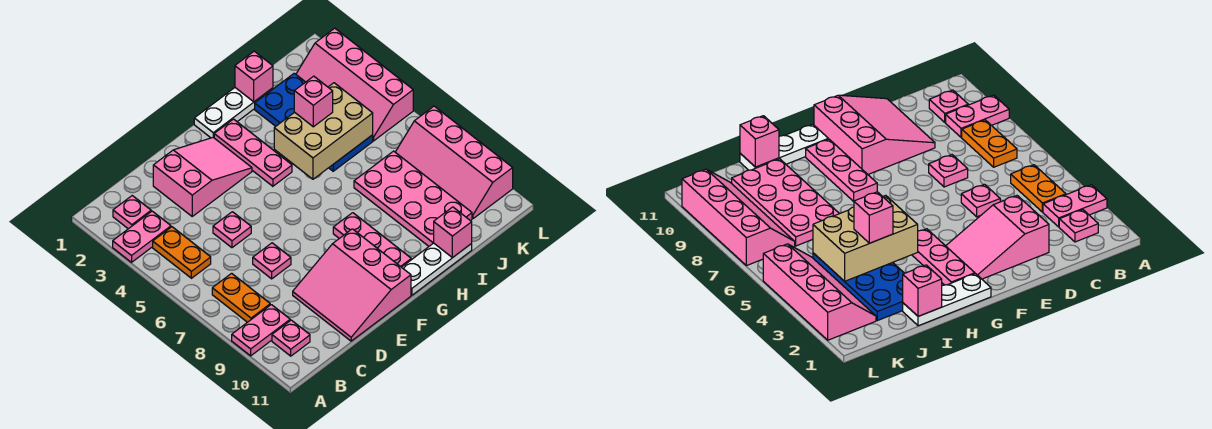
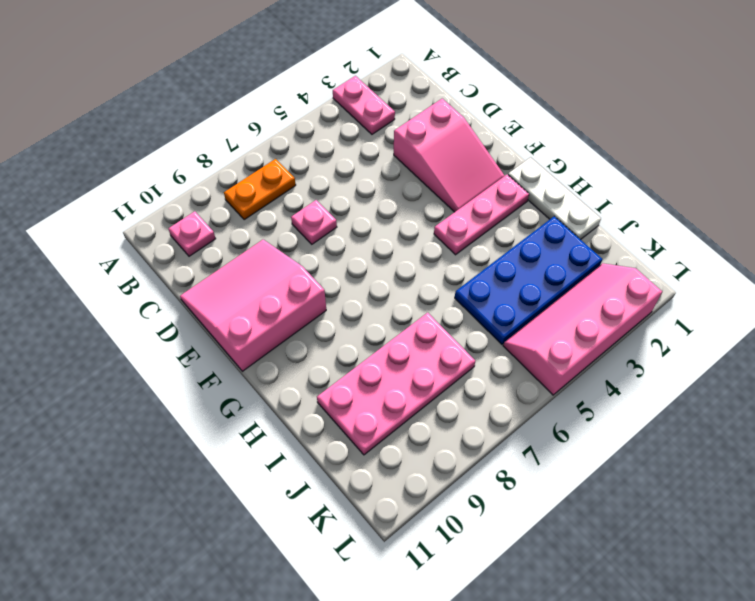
none -> pink plate A9:B9 level 1
none -> pink plate B2 level 1
none -> orange plate B4:B5 level 1

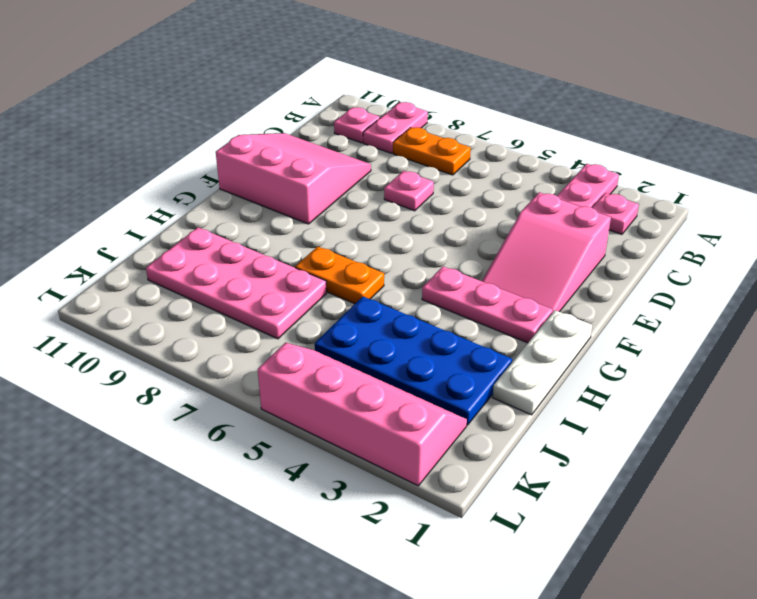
orange plate H6:H7 level 1 -> orange plate B4:B5 level 1
none -> pink plate D5 level 1
none -> pink plate G8:G10 level 1
none -> white plate G11:I11 level 1

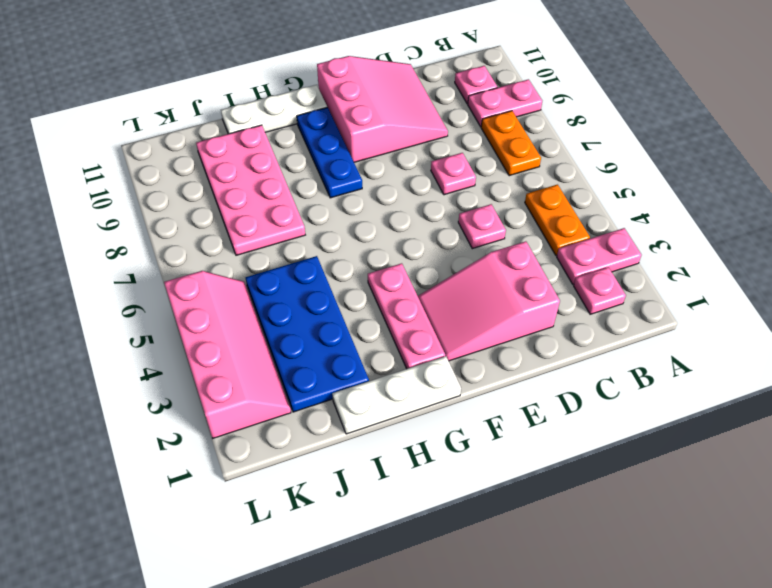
blue plate G8:G10 level 1 -> pink plate G8:G10 level 1
none -> pink slope K7:L10 level 1 top L
none -> tan brick H4:J5 level 2
none -> pink brick I1 level 2

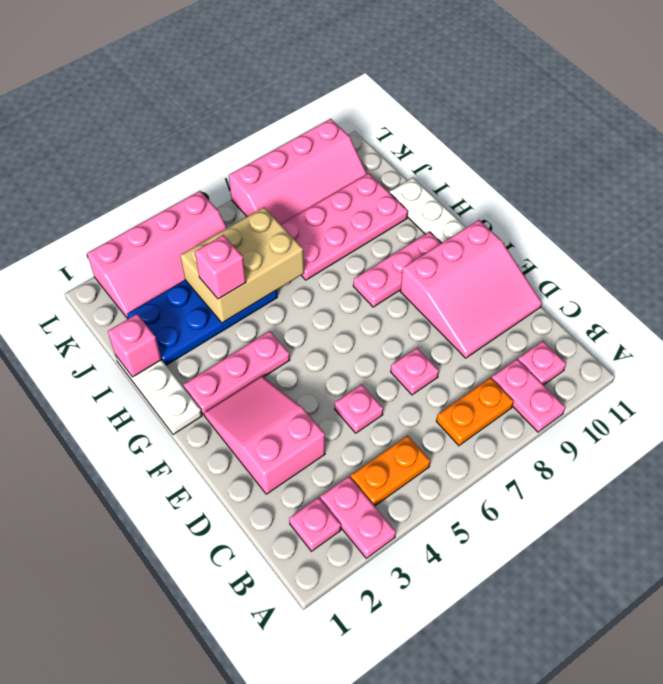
tan brick I4:J6 level 2 -> tan brick H4:J5 level 2
none -> pink brick I11 level 2

